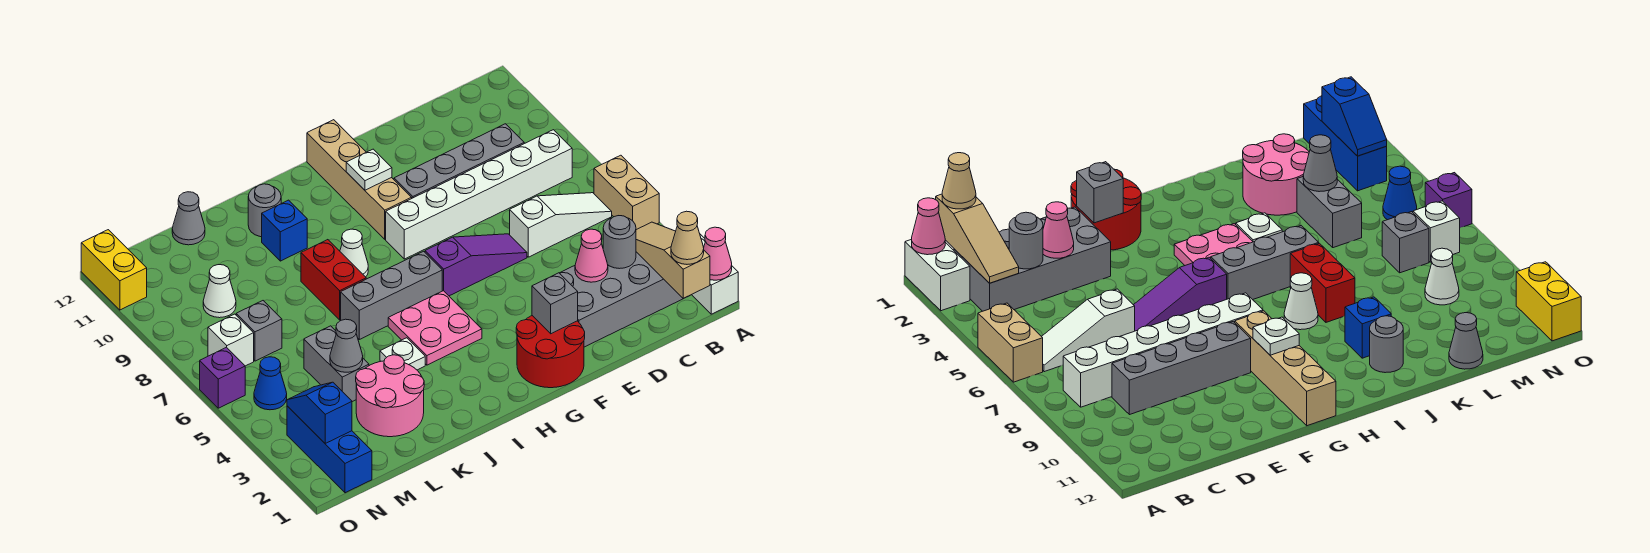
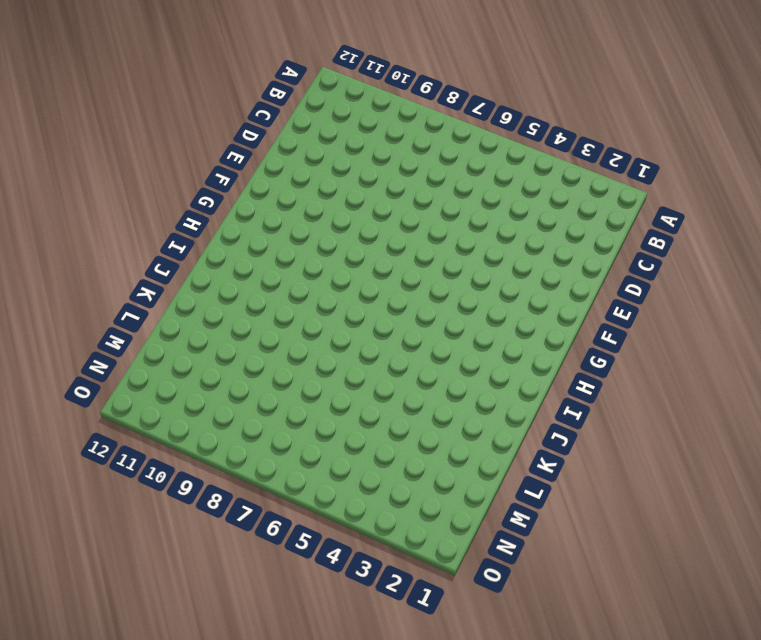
none -> white brick A1:A2 level 1
none -> tan brick A5:A6 level 1
none -> grey brick B2:E3 level 1
none -> white slope B6:D6 level 1 top D

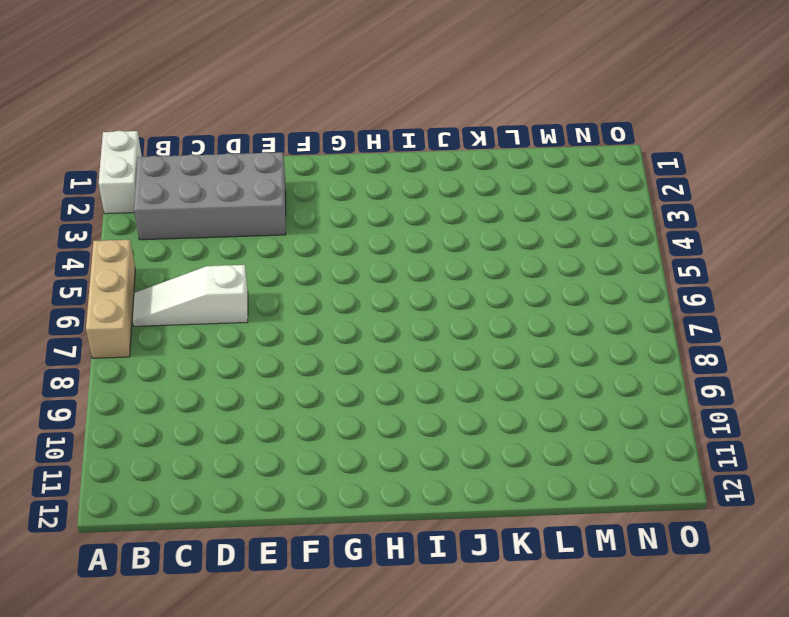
tan brick A5:A7 level 1 -> tan brick A5:A6 level 1
none -> white brick B8:G8 level 1
none -> grey brick C9:F9 level 1
none -> purple slope E6:G6 level 1 top G
none -> red round brick F1:G2 level 1

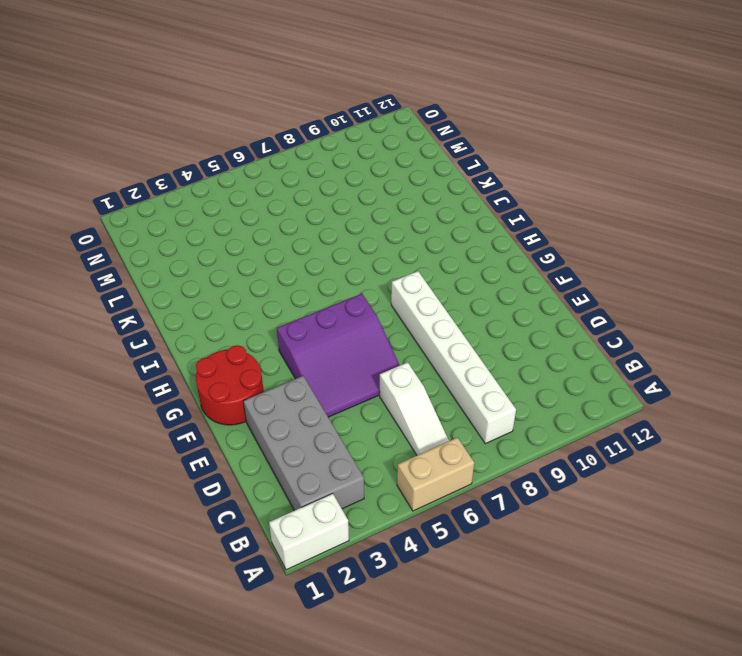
purple slope E4:G6 level 1 top G -> purple slope E6:G6 level 1 top G
none -> grey brick C9:F9 level 1
none -> tan brick G9:G12 level 1
none -> pink plate H4:I5 level 1
none -> grey brick H6:J6 level 1

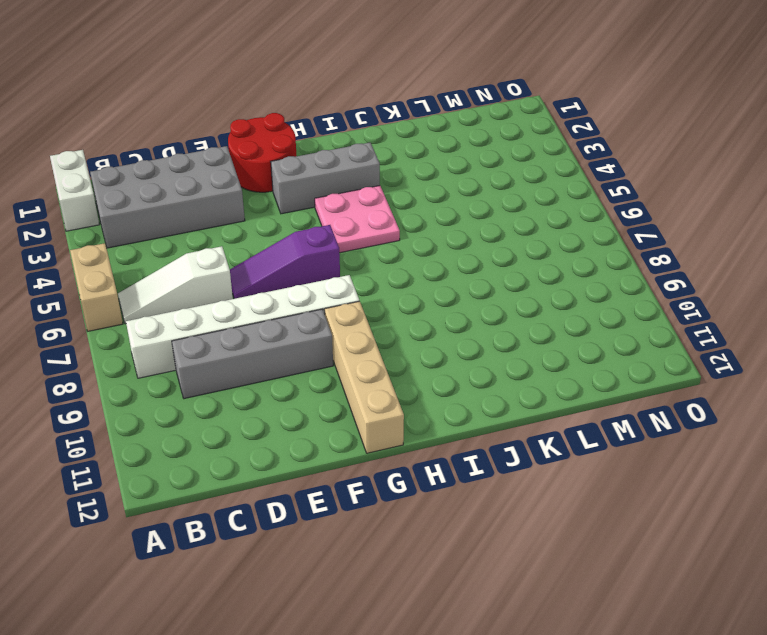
grey brick G3:I3 level 1 -> grey brick H6:J6 level 1
none -> white cone I8 level 1
none -> white plate J4 level 1
none -> red brick J7:J8 level 1
none -> blue brick J10 level 1

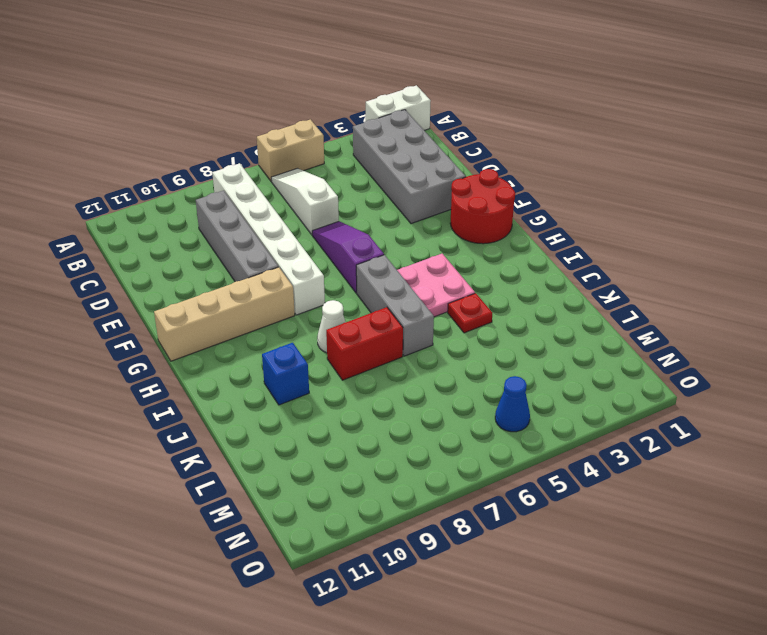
red plate J4 level 1 -> white plate J4 level 1
none -> grey round brick J11 level 1
none -> pink round brick K2:L3 level 1
none -> grey brick L4:L5 level 1
none -> grey cone L12 level 1

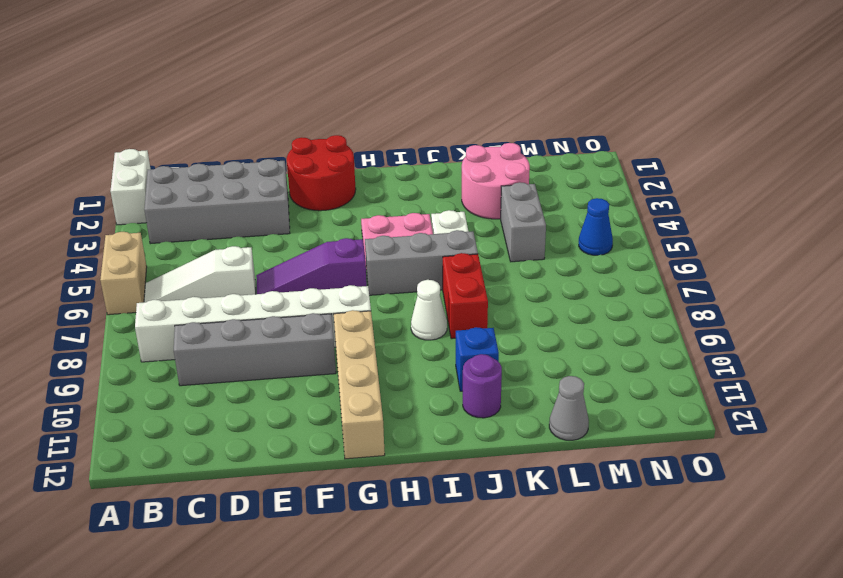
purple round brick J11 level 1 -> grey round brick J11 level 1
none -> grey brick M7 level 1
none -> white cone M9 level 1
none -> blue brick N1:N3 level 1
none -> white brick N7 level 1

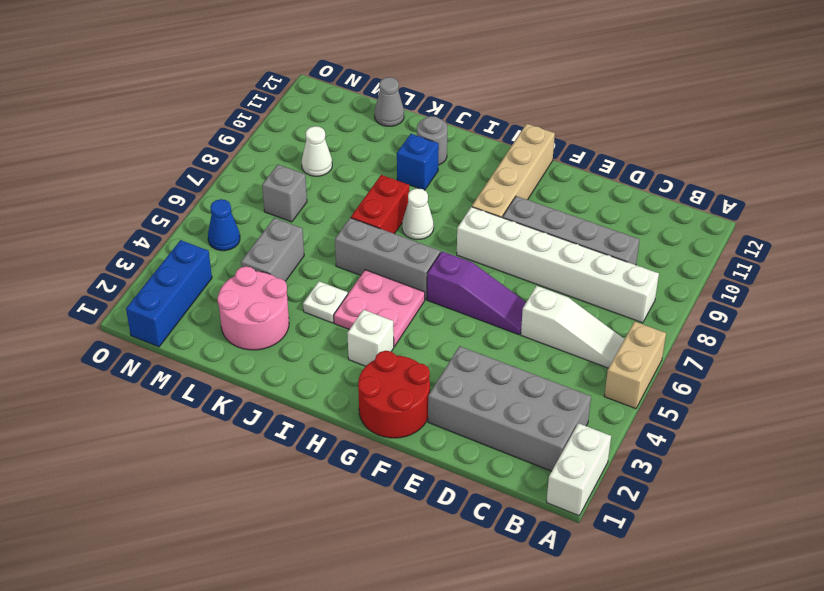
white brick H3 level 1 -> white brick N7 level 1
none -> purple brick O6 level 1
none -> yellow brick O11:O12 level 1
none -> pink cone A1 level 2
none -> tan slope B1:B3 level 2 top 1

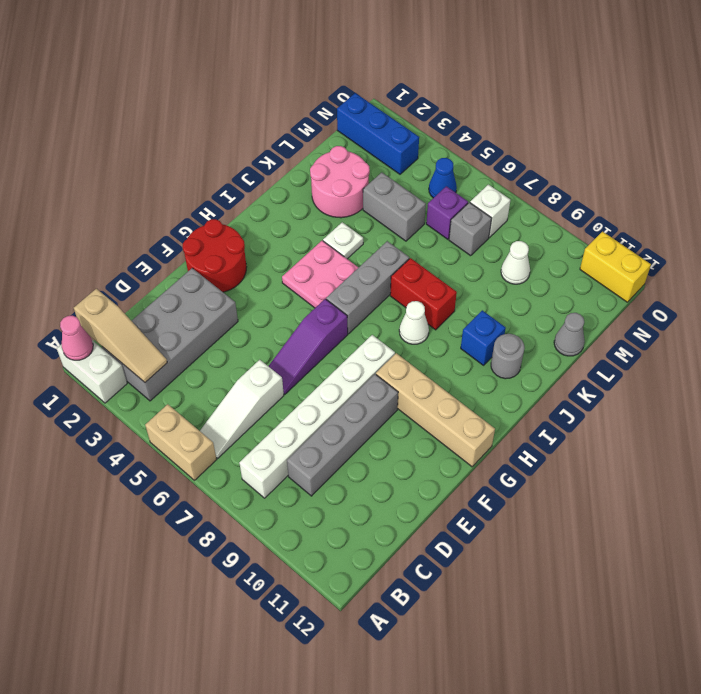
purple brick M6 level 1 -> purple brick O6 level 1
none -> grey round brick C3 level 2
none -> pink cone D3 level 2
none -> grey brick F2 level 2
none -> white plate G10 level 2

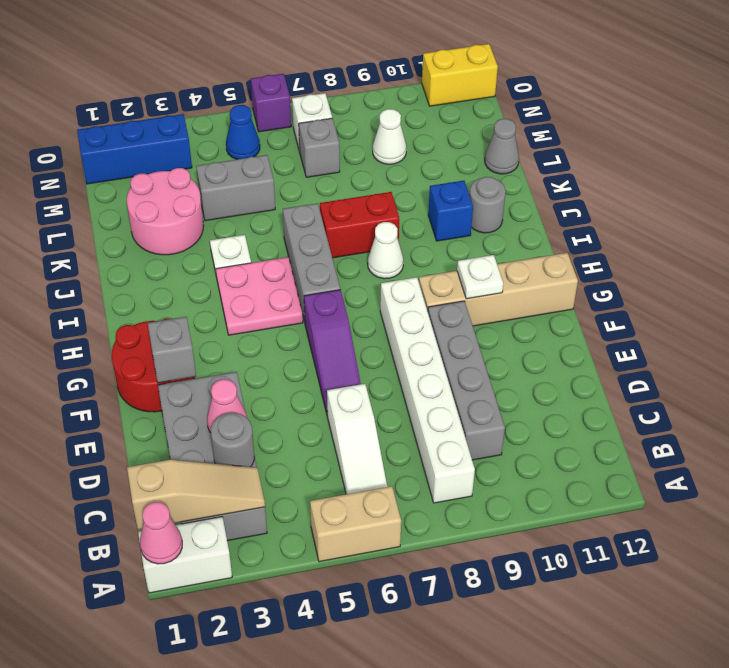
none -> grey cone L4 level 2
none -> blue slope N2:N3 level 2 top 2
none -> tan cone B1 level 3

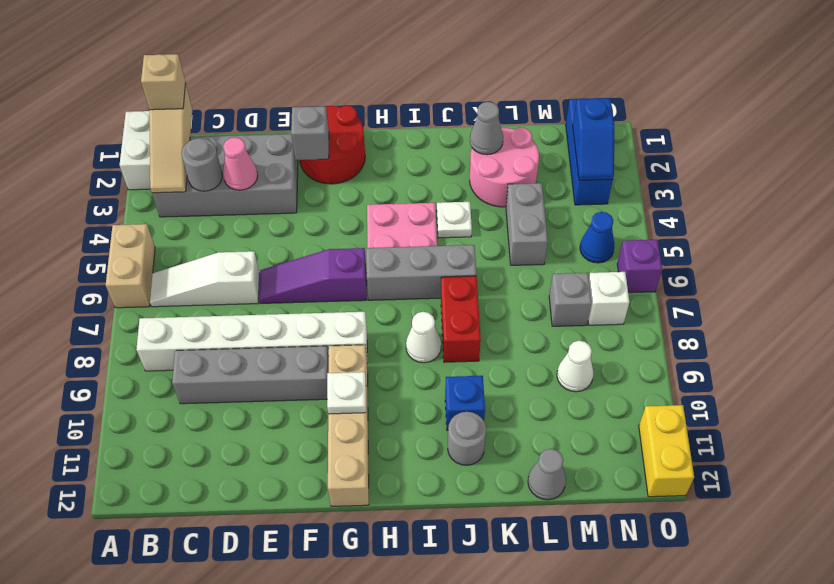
tan brick B1 level 3 -> tan cone B1 level 3
grey cone K2 level 2 -> grey cone L4 level 2
none -> pink cone A1 level 2

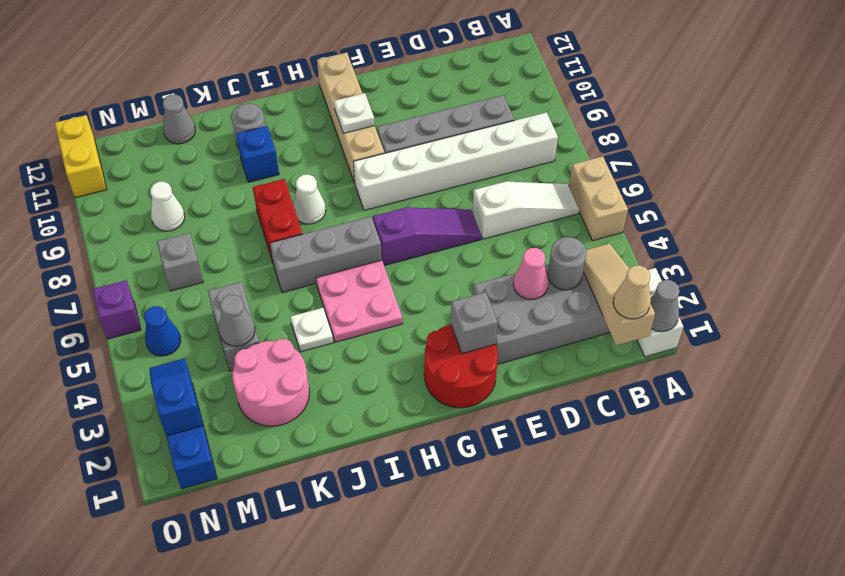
grey cone A1 level 2 -> pink cone A1 level 2
none -> white brick N7 level 1

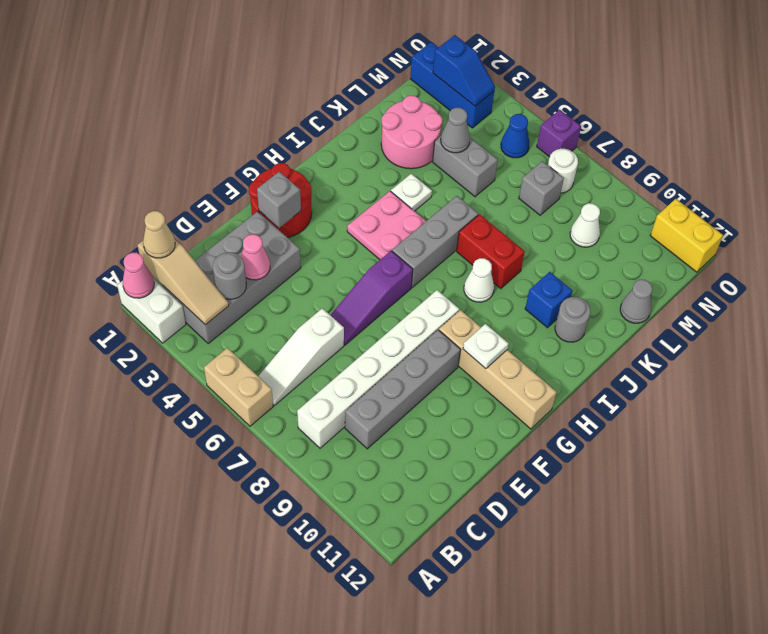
white round brick N7 level 1 -> white brick N7 level 1

